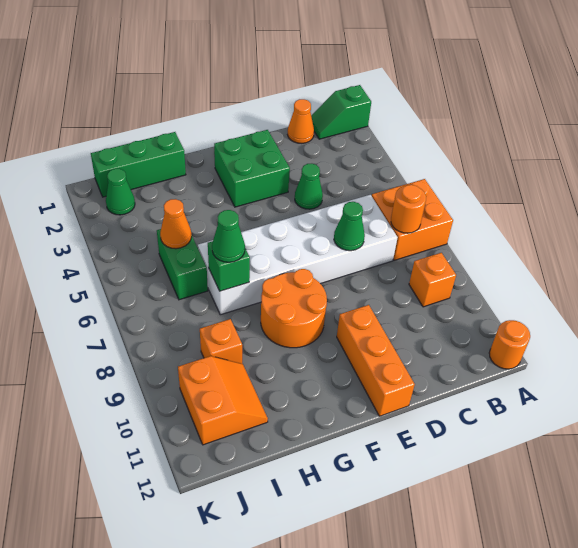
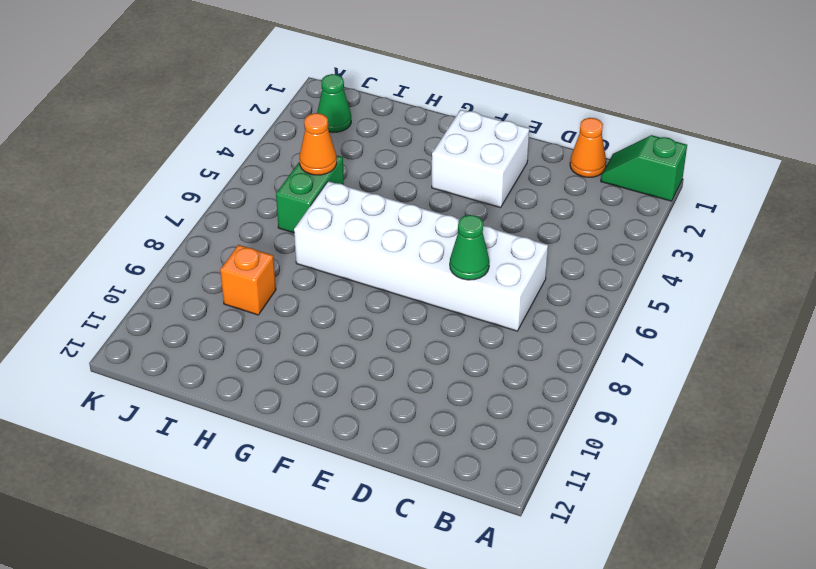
white brick E2:F3 level 1 -> green brick E2:F3 level 1
none -> orange brick A6:B7 level 1
none -> orange round brick A12 level 1
none -> orange brick B9 level 1

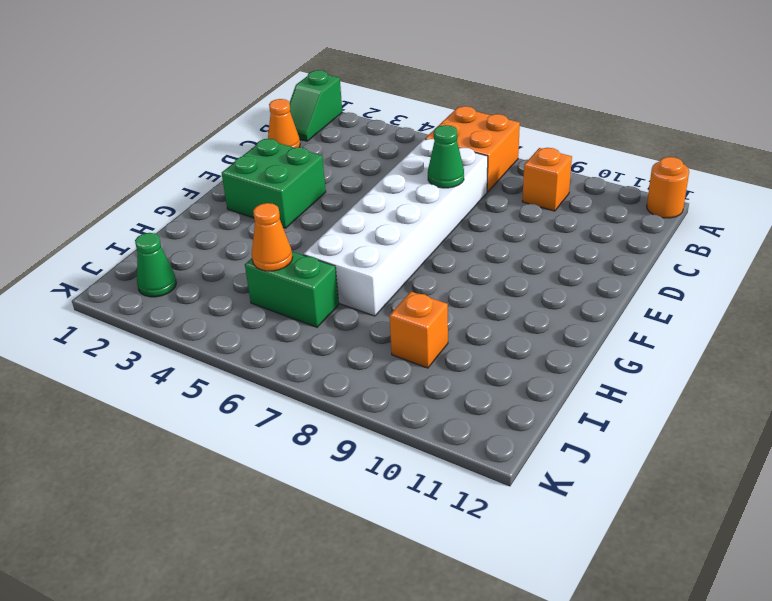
none -> green cone D4 level 1
none -> orange brick E10:E12 level 1
none -> orange round brick F8:G9 level 1

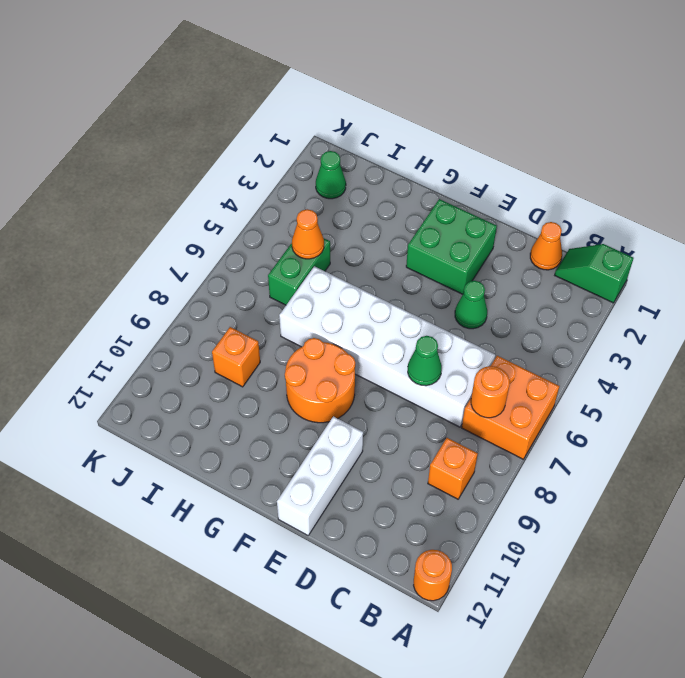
white brick E10:E12 level 1 -> orange brick E10:E12 level 1
none -> green brick H1:J1 level 1
none -> orange slope I10:J11 level 1 top J
none -> green brick H7 level 2

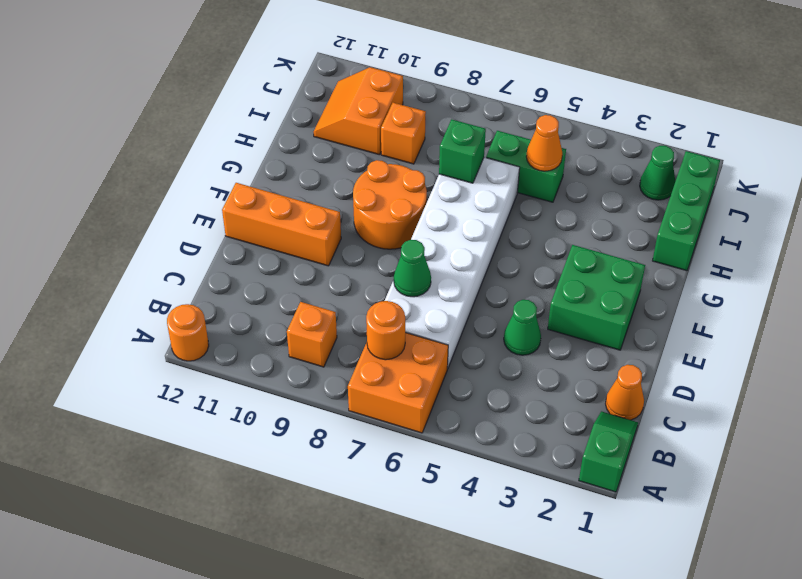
orange slope I10:J11 level 1 top 10 -> orange slope I10:J11 level 1 top J
none -> green cone H7 level 3

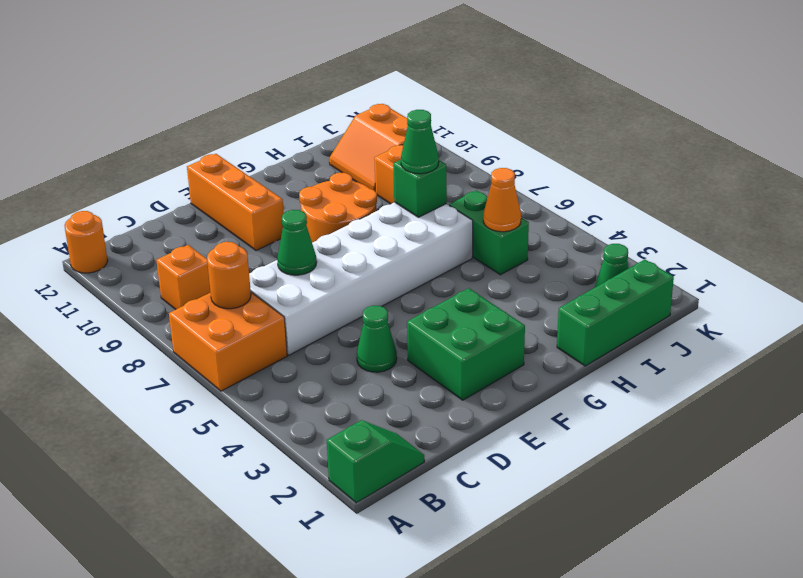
none -> orange cone C1 level 1

